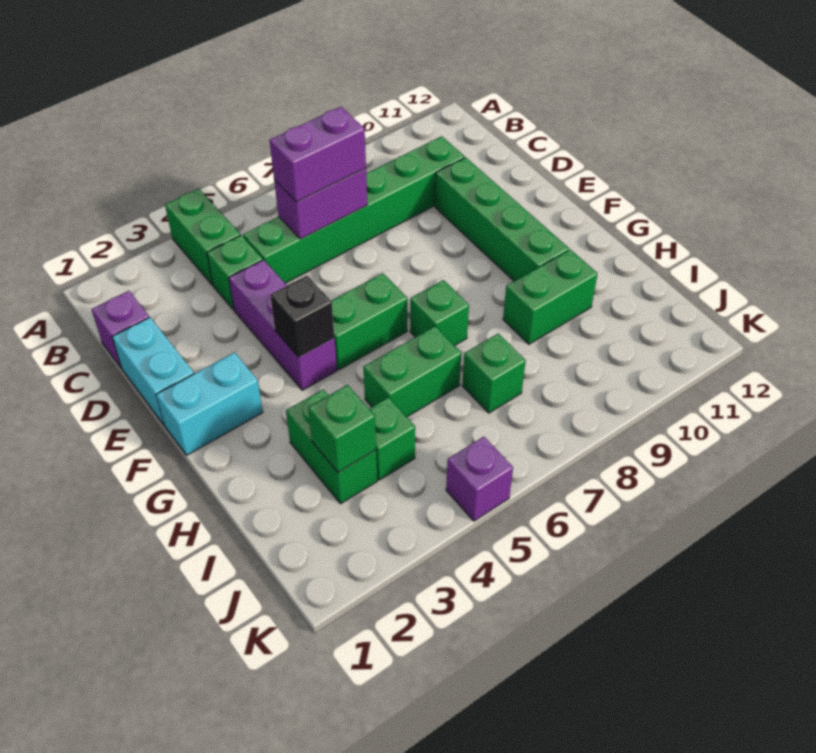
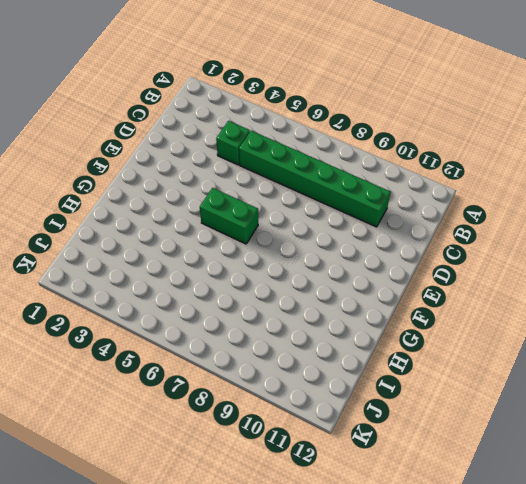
none -> green brick A4:B4 level 1
none -> purple brick C1 level 1
none -> cyan brick D1:E1 level 1

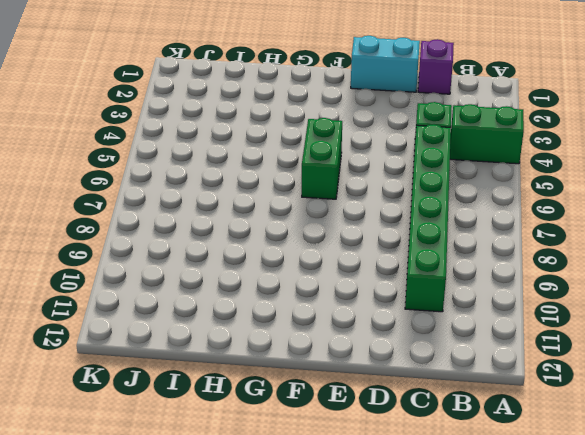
none -> purple brick D4:F4 level 1
none -> green brick D10:G10 level 1
none -> cyan brick F1:F2 level 1

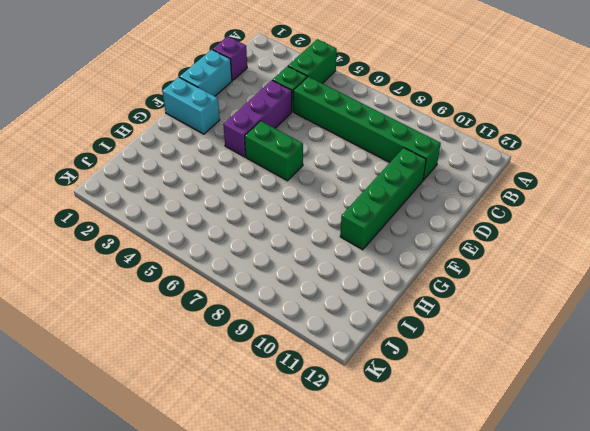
none -> green brick G7 level 1
none -> green brick H3:I3 level 1
none -> green brick H5:H6 level 1

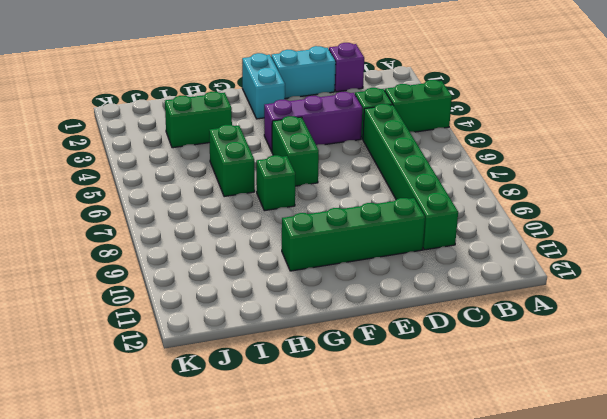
none -> green brick H9:H10 level 1
none -> green brick I4 level 1
none -> green brick I7 level 1

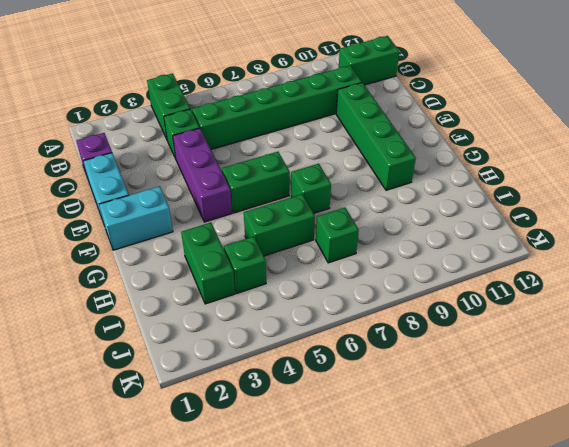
green brick B11:B12 level 1 -> green brick H9:H10 level 1
none -> purple brick K5 level 1
none -> purple brick C6:C7 level 2
none -> black brick F4 level 2

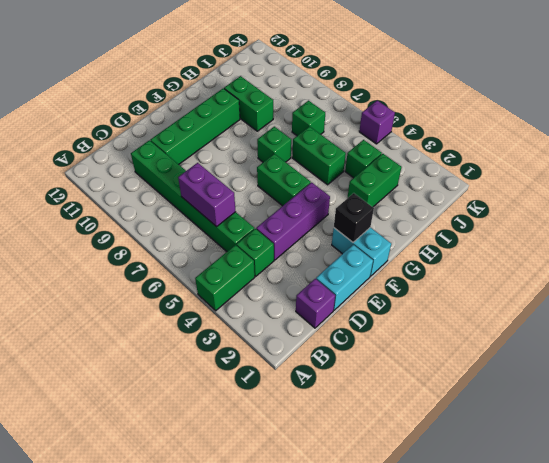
black brick F2 level 2 -> black brick F4 level 2
none -> green brick I3 level 2
none -> purple brick C6:C7 level 3

